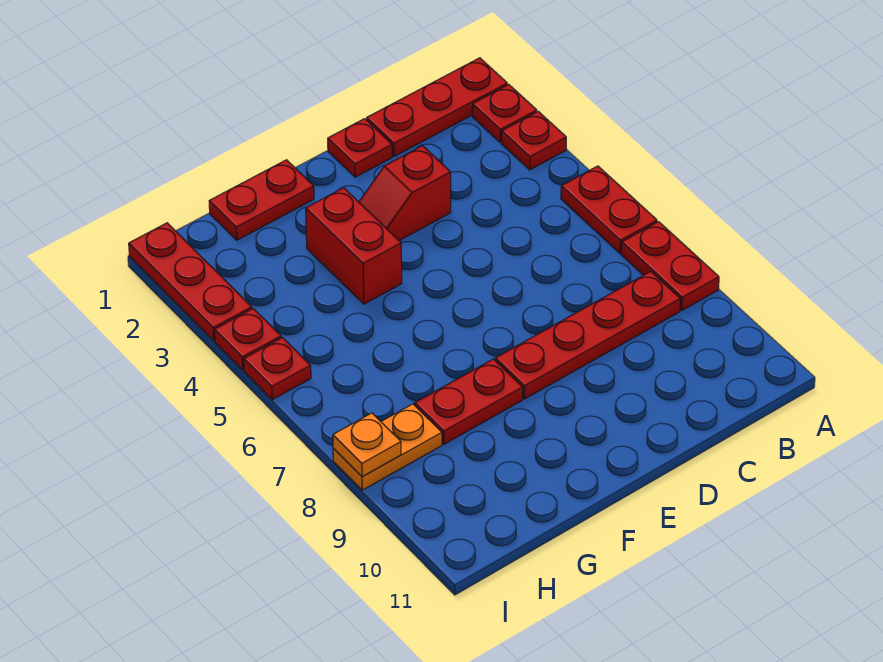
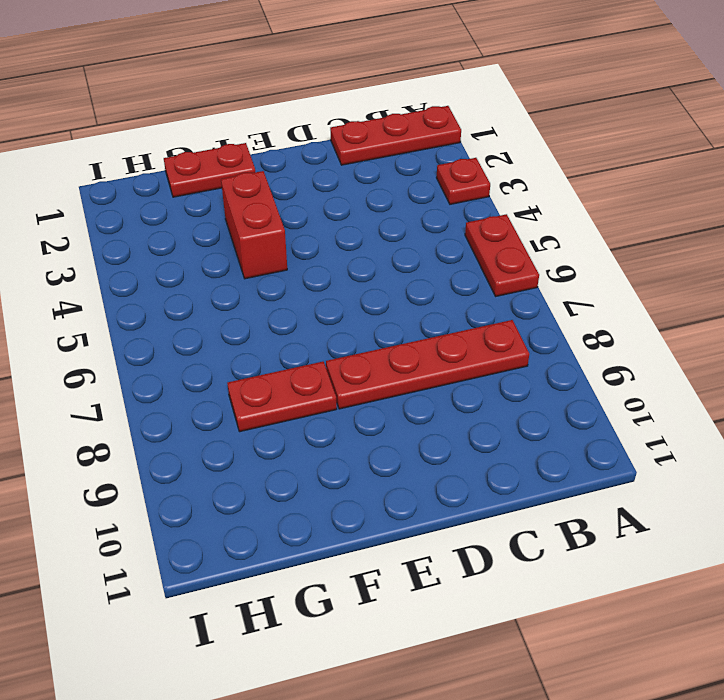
none -> red plate A2 level 1
none -> red plate A7:A8 level 1
none -> red plate D1 level 1

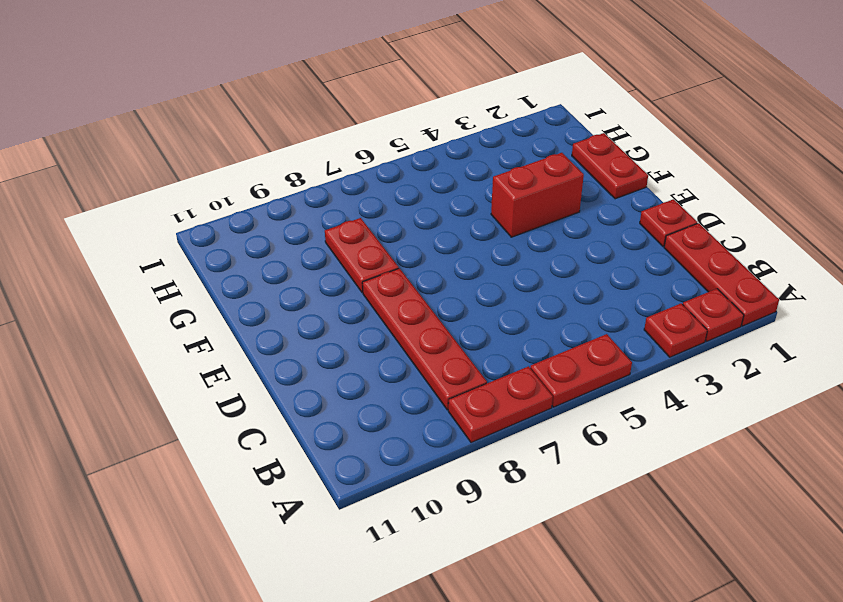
none -> red slope D3:E3 level 1 top D
none -> orange plate H8:I8 level 1
none -> red plate I1:I3 level 1

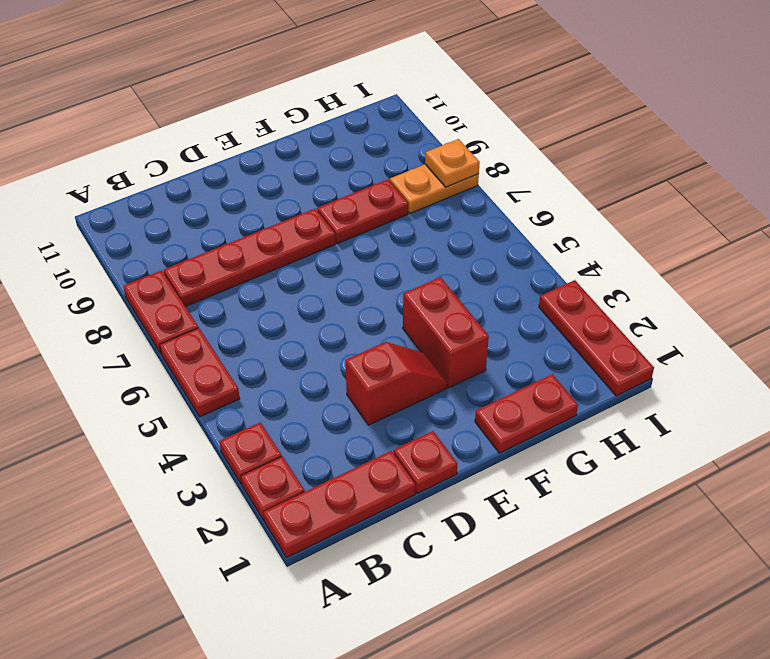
none -> red plate I4 level 1
none -> red plate I5 level 1

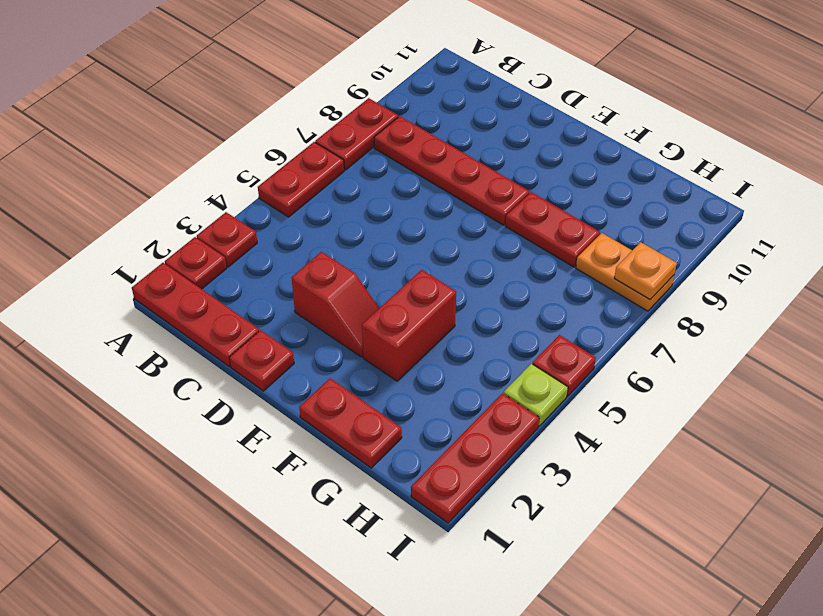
lime plate I4 level 1 -> red plate I4 level 1

